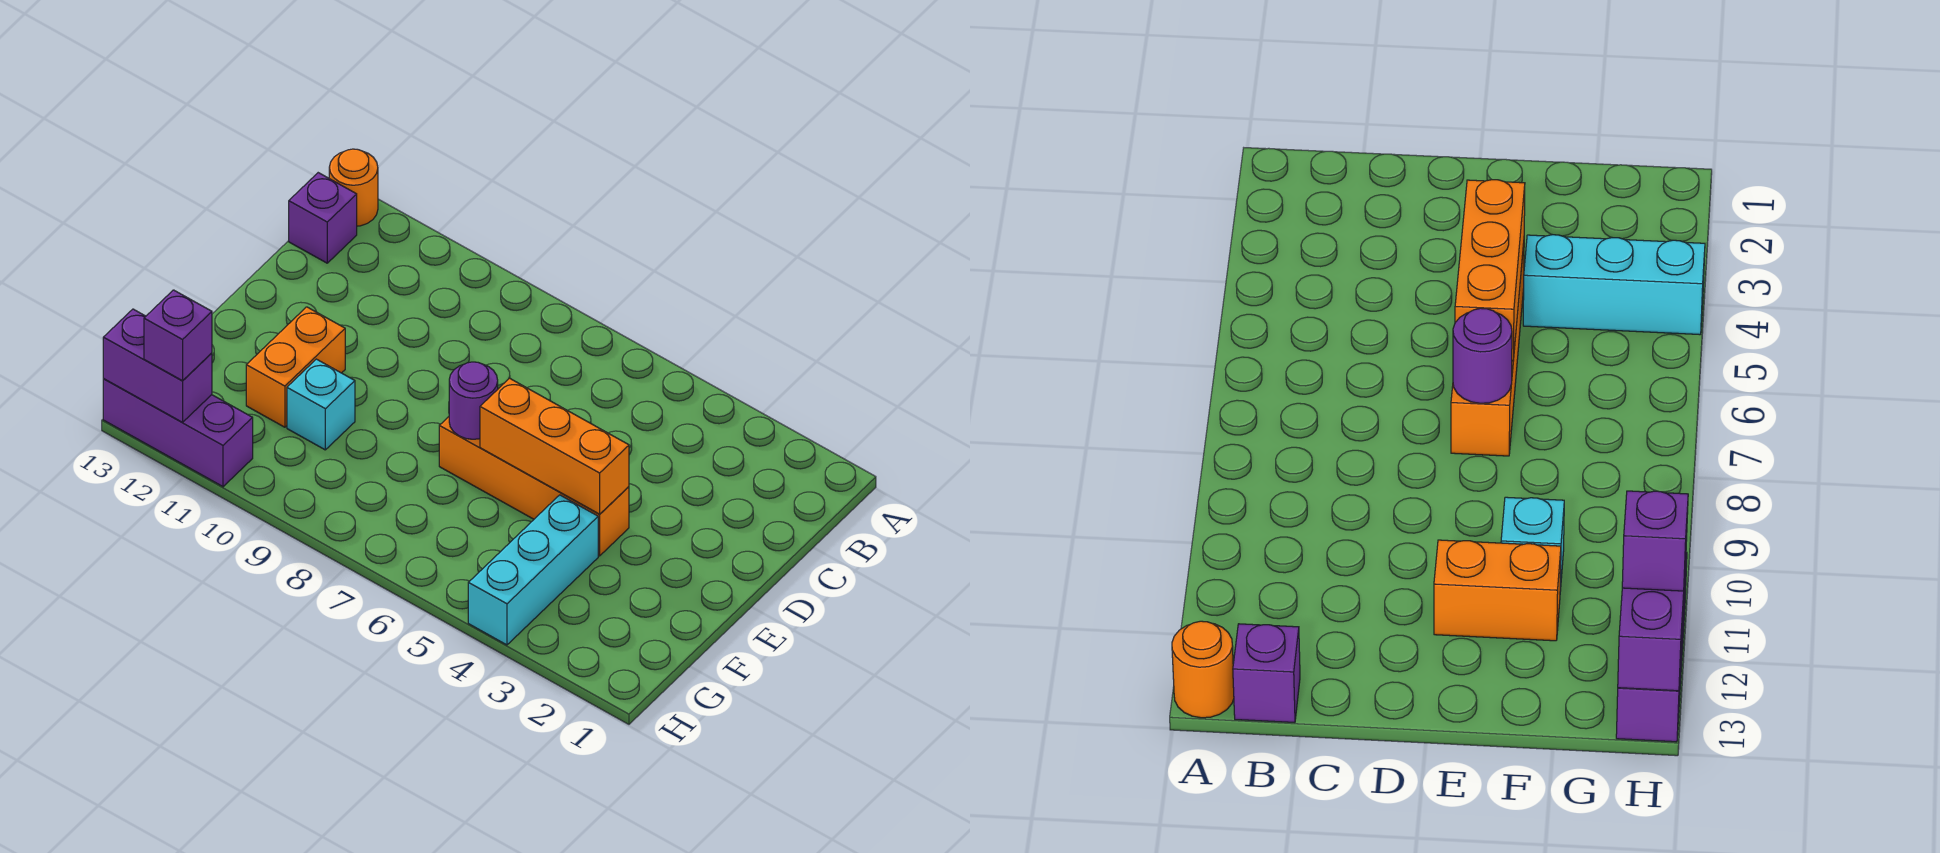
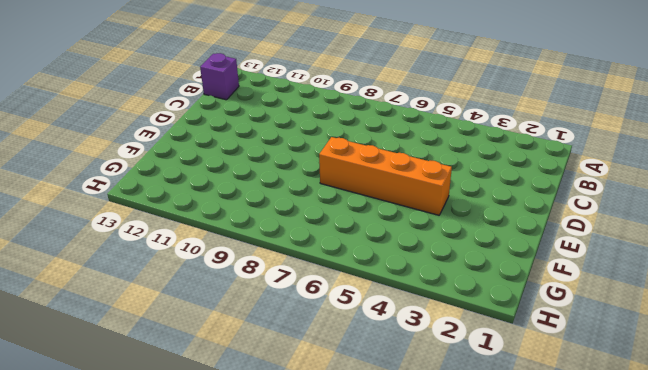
none -> orange round brick A13 level 1
none -> orange brick E11:F11 level 1

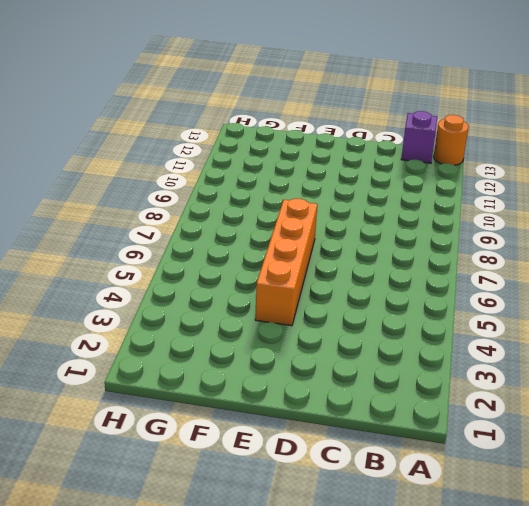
none -> orange brick E11:F11 level 1
none -> cyan brick F4:H4 level 1

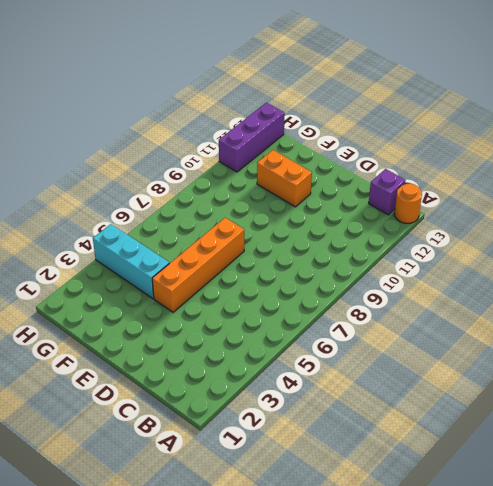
none -> cyan brick F10 level 1
none -> orange brick E4:E6 level 2

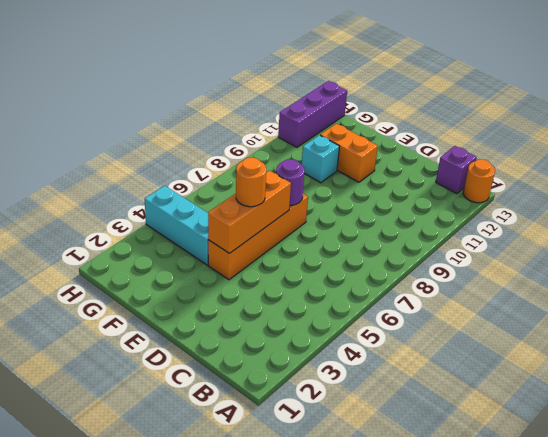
orange round brick E5 level 3 -> none
none -> purple brick H12:H13 level 2
none -> purple brick H12 level 3

